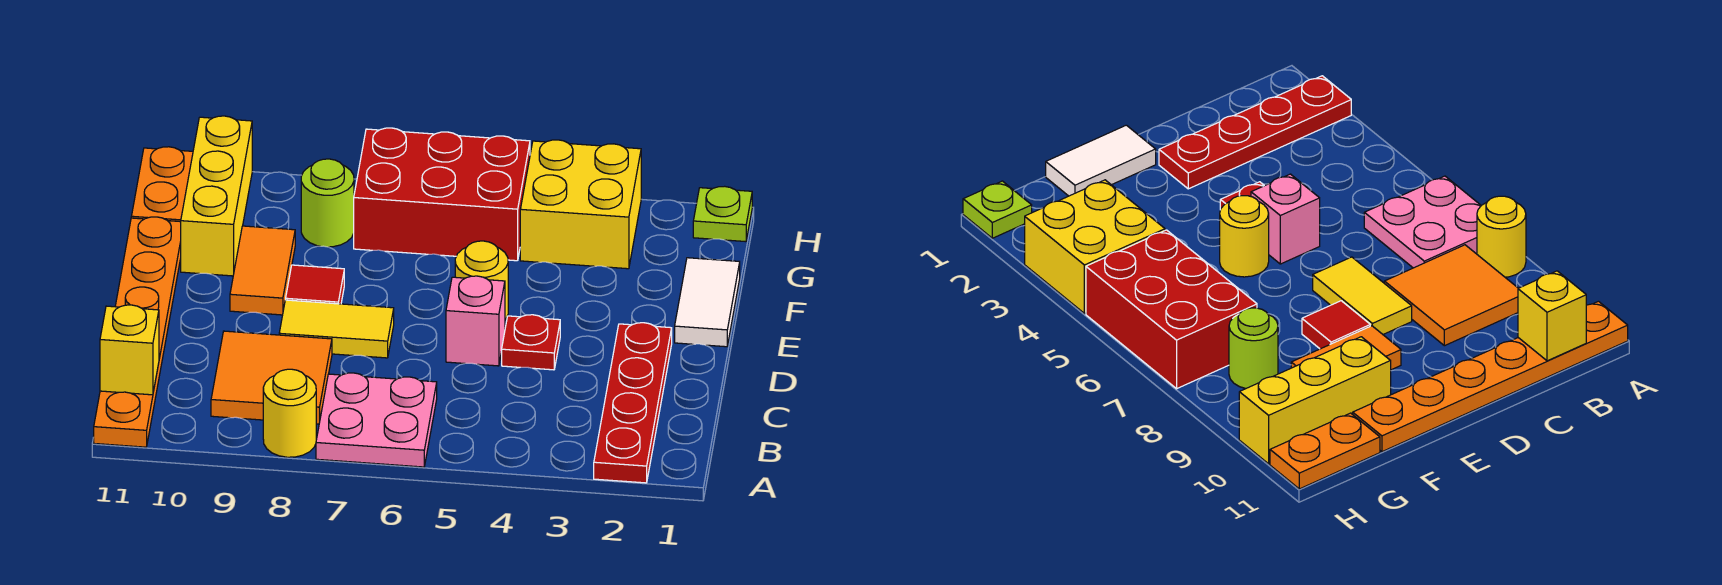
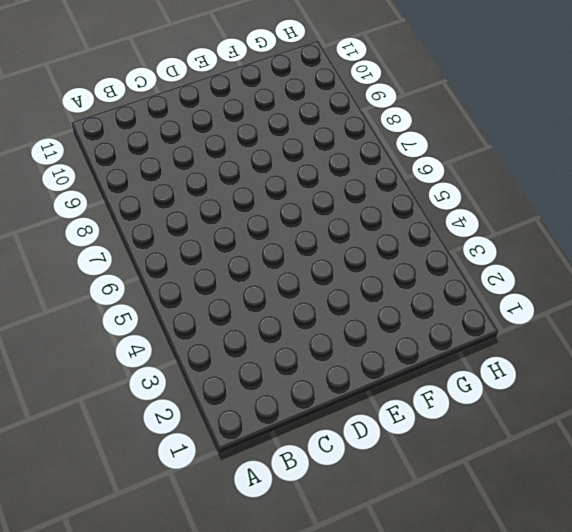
none -> red plate A2:D2 level 1
none -> pink plate A6:B7 level 1
none -> yellow round brick A8 level 1

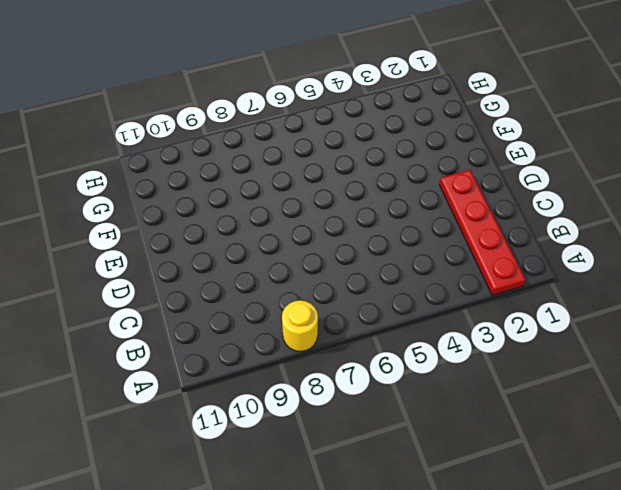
none -> pink plate A6:B7 level 1
none -> orange plate A11:F11 level 1
none -> orange tile B8:C9 level 1

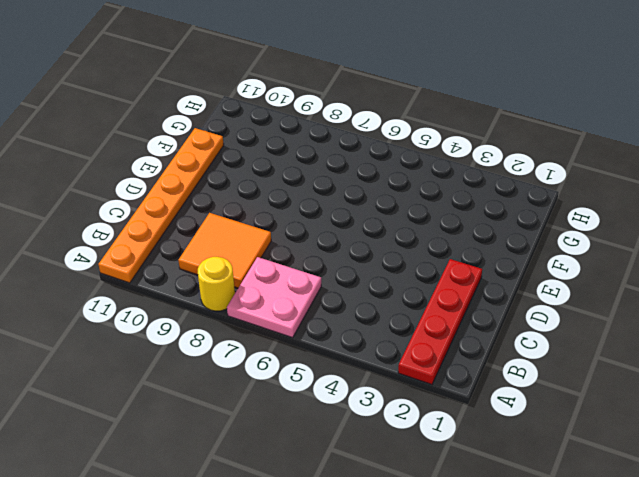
none -> red plate D4 level 1
none -> pink brick D5 level 1
none -> yellow tile D7:D8 level 1

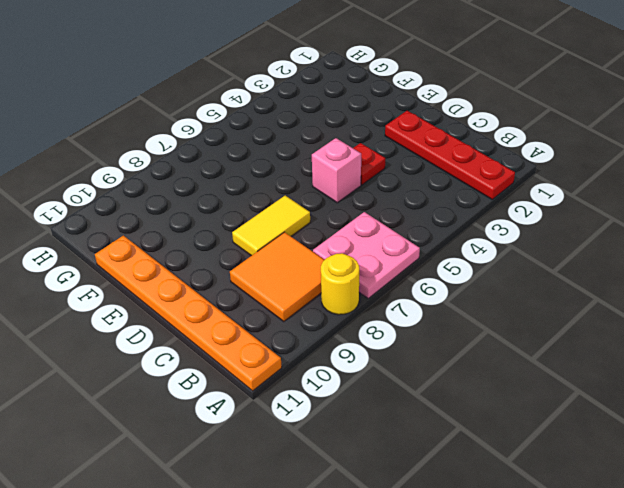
none -> white tile E1:F1 level 1
none -> yellow round brick E5 level 1
none -> red tile E8 level 1

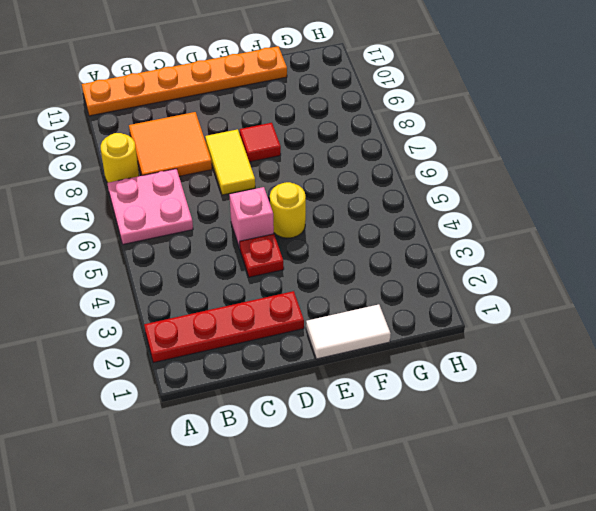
none -> orange tile E9:F9 level 1
none -> yellow brick F10:H10 level 1
none -> yellow brick G3:H4 level 1

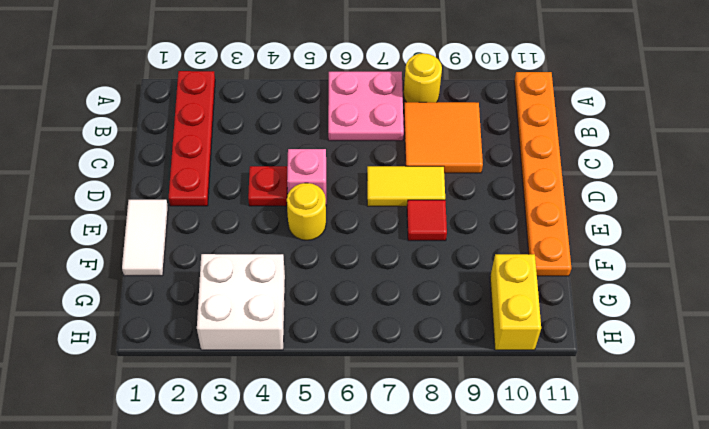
white brick G3:H4 level 1 -> yellow brick G3:H4 level 1
yellow brick G10:H10 level 1 -> yellow brick F10:H10 level 1
none -> orange tile E9:F9 level 1
none -> red brick G5:H7 level 1
none -> lime round brick G8 level 1

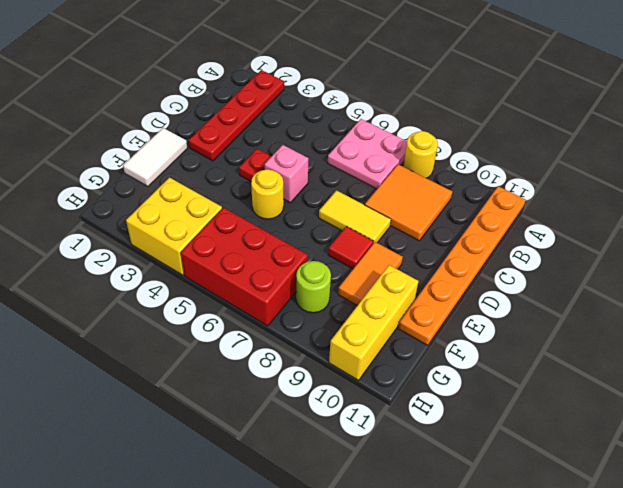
none -> orange plate G11:H11 level 1
none -> lime plate H1 level 1
none -> yellow brick B11 level 2

